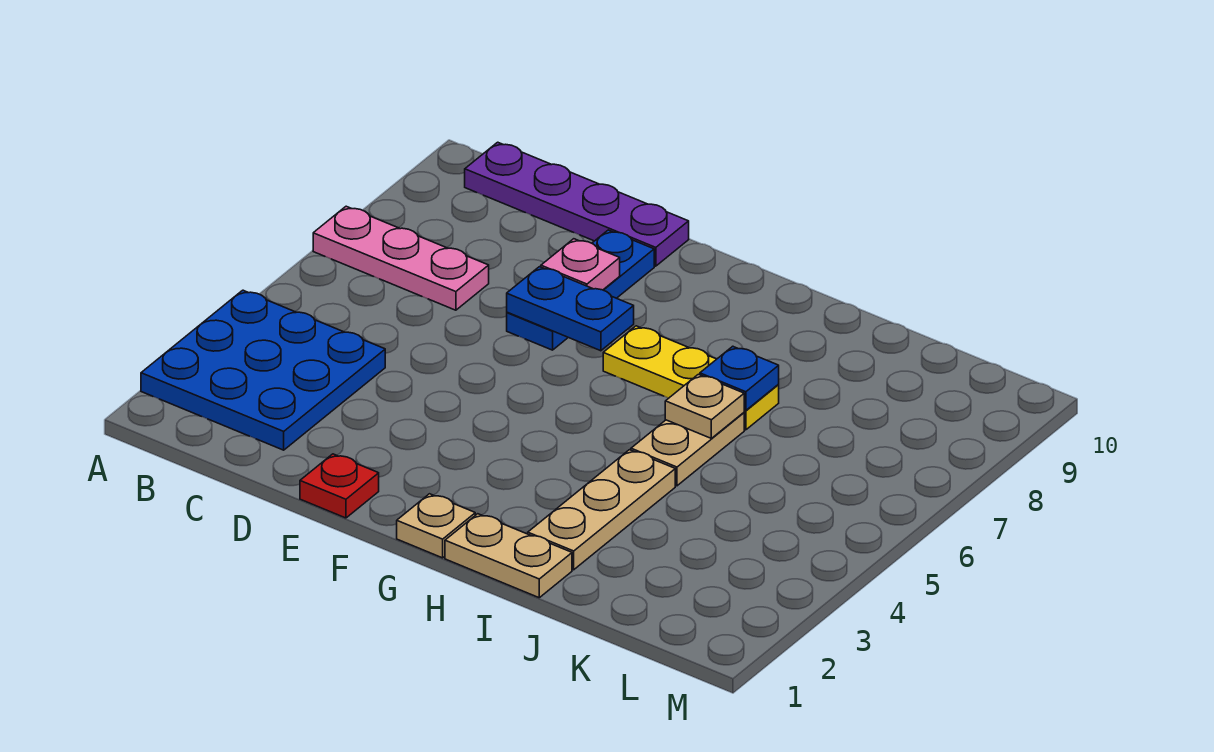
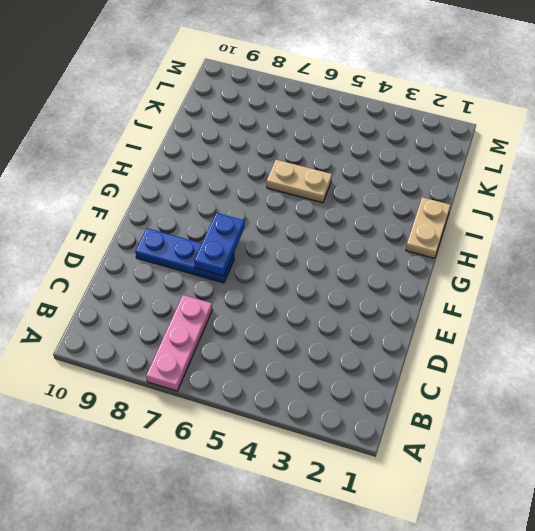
none -> blue plate A2:C4 level 1
none -> purple plate B10:E10 level 1
none -> red plate E1 level 1

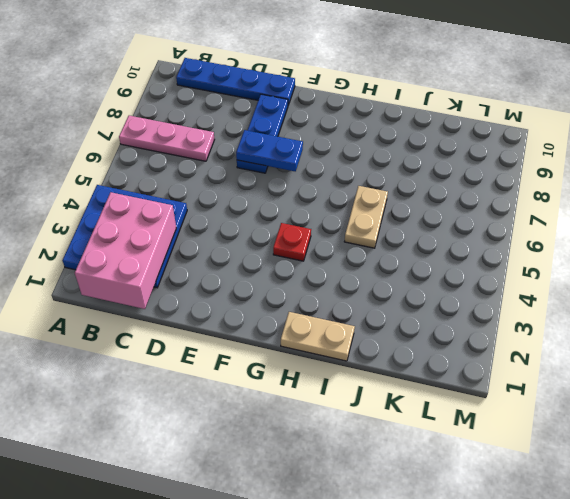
pink brick B1:C3 level 2 -> none
blue plate B10:E10 level 1 -> purple plate B10:E10 level 1
red plate G4 level 1 -> red plate E1 level 1
none -> tan plate G1 level 1
none -> yellow plate G7:I7 level 1
none -> tan plate I2:I4 level 1

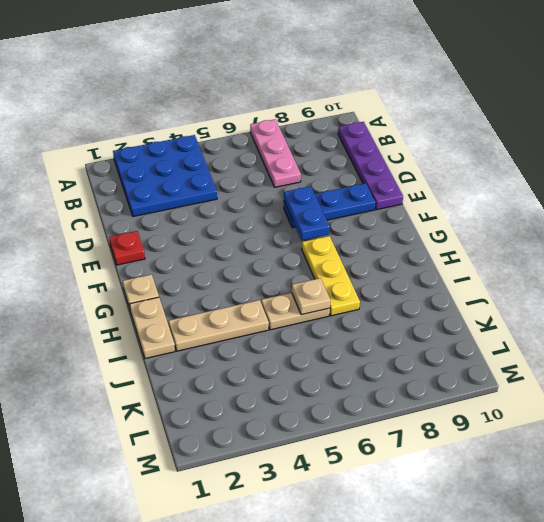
none -> pink plate E8 level 2
none -> blue plate I7 level 2

